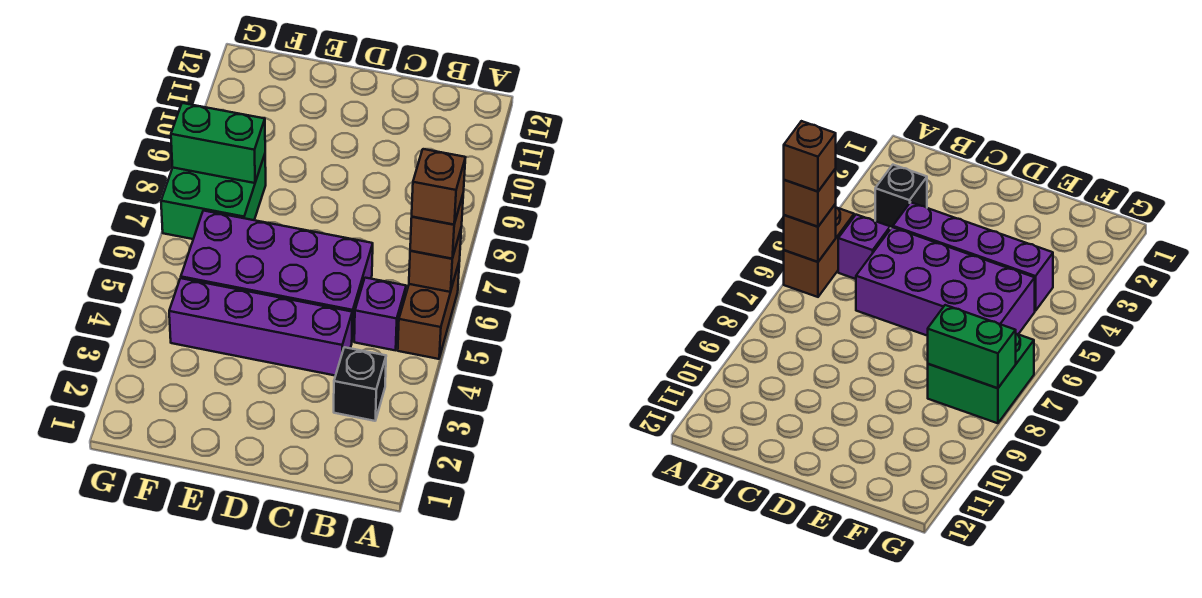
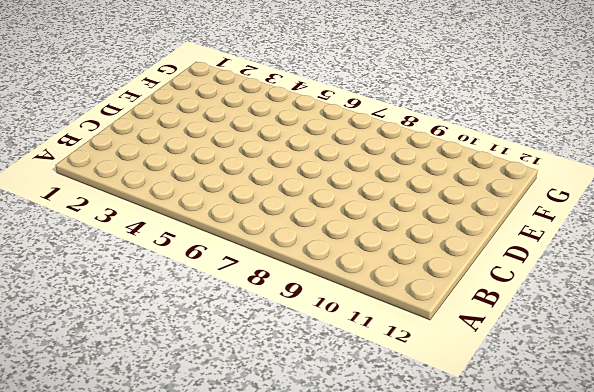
none -> brown brick A5:A6 level 1
none -> black brick B3 level 1

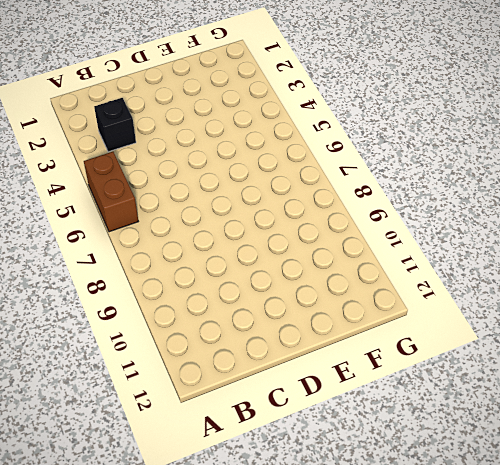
none -> purple brick B5 level 1
none -> purple brick C4:F4 level 1

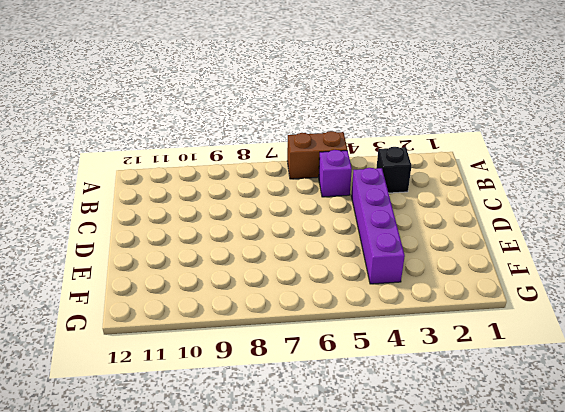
none -> purple brick C5:F6 level 1
none -> green brick F7:G8 level 1

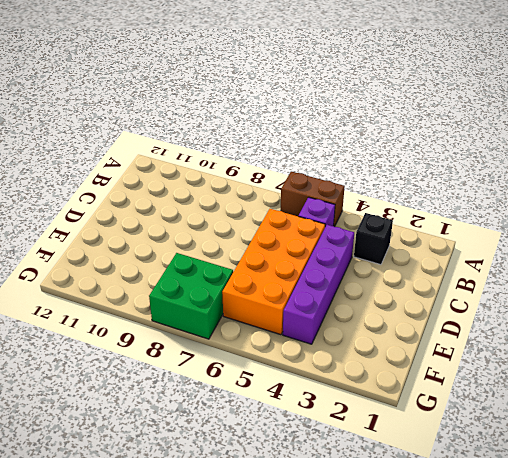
orange brick C5:F6 level 1 -> purple brick C5:F6 level 1
none -> brown brick A6 level 2
none -> green brick F8:G8 level 2

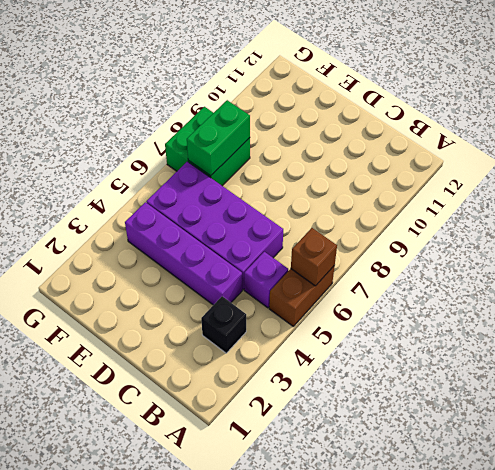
green brick F7:F8 level 2 -> green brick F8:G8 level 2
none -> brown brick A6 level 3
none -> brown brick A6 level 4

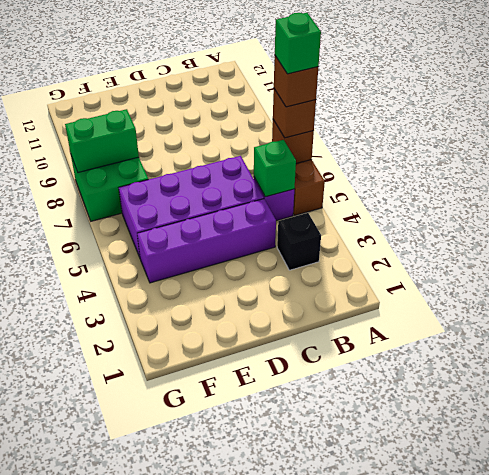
green brick A6 level 5 -> none
green brick B5 level 2 -> none

